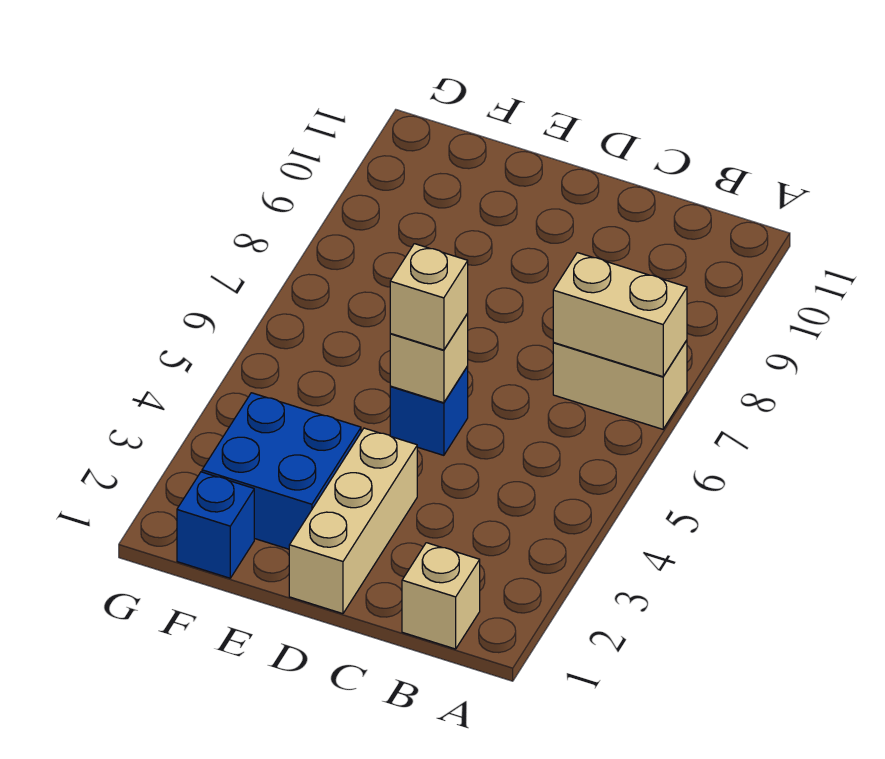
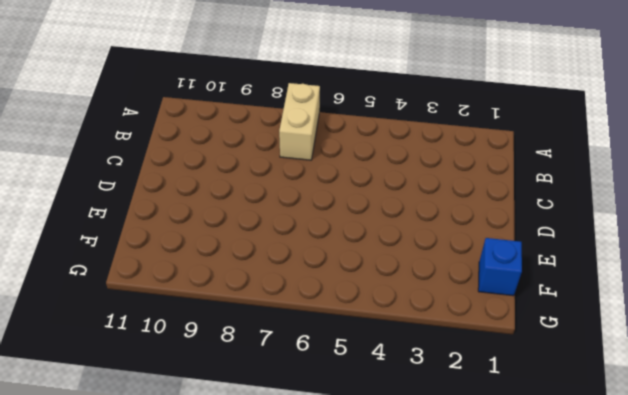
none -> tan brick B1 level 1
none -> tan brick D1:D3 level 1

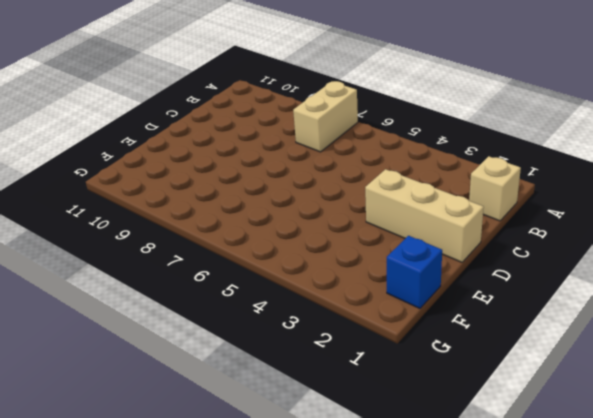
none -> blue brick D5 level 1
none -> blue brick E2:F3 level 1

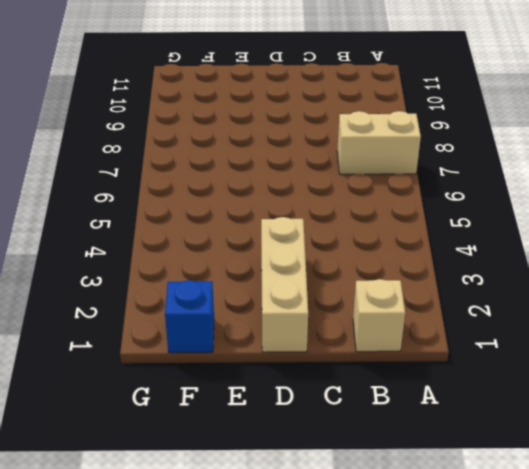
none -> blue brick D5 level 1
none -> blue brick E2:F3 level 1

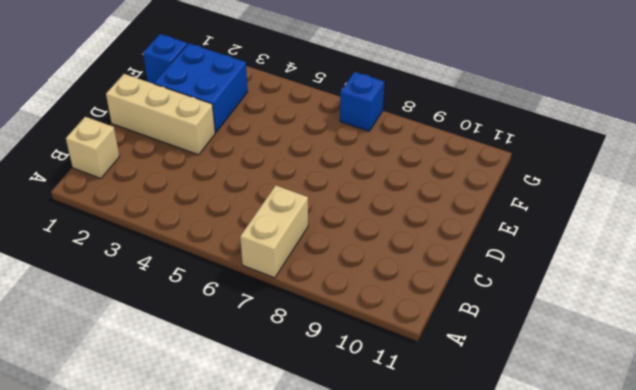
blue brick G7 level 1 -> blue brick D5 level 1
none -> tan brick A7:B7 level 2
none -> tan brick D5 level 2

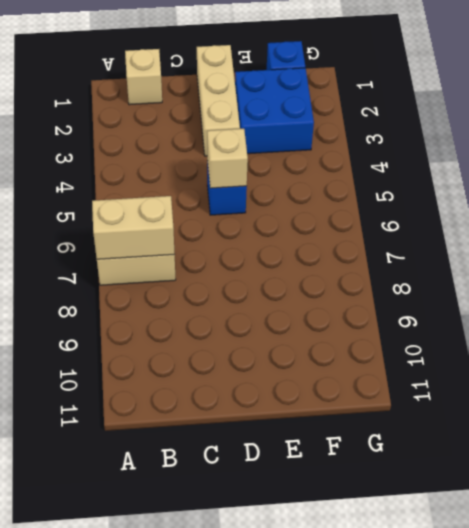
none -> tan brick D5 level 3

